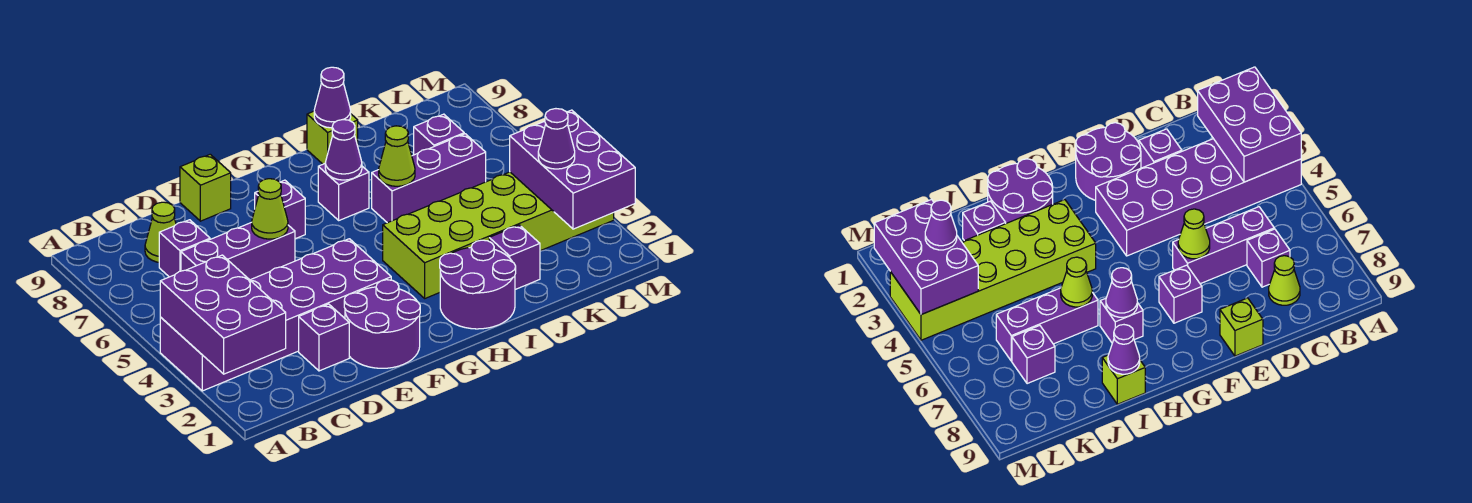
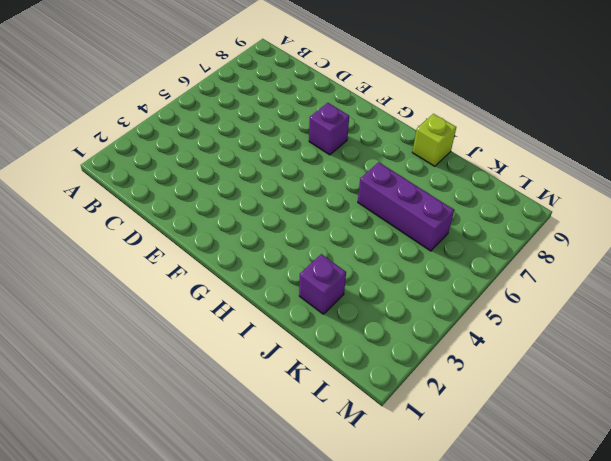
none -> purple brick A3:F4 level 1
none -> purple brick C6:E6 level 1
none -> purple brick C7 level 1

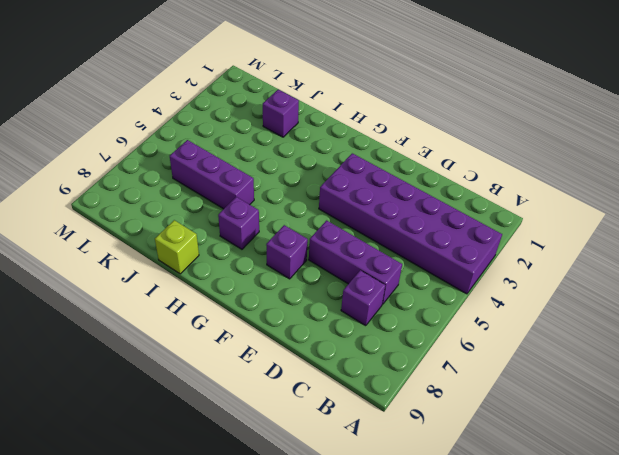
none -> lime cone C8 level 1
none -> purple brick D2 level 1
none -> purple round brick E1:F2 level 1

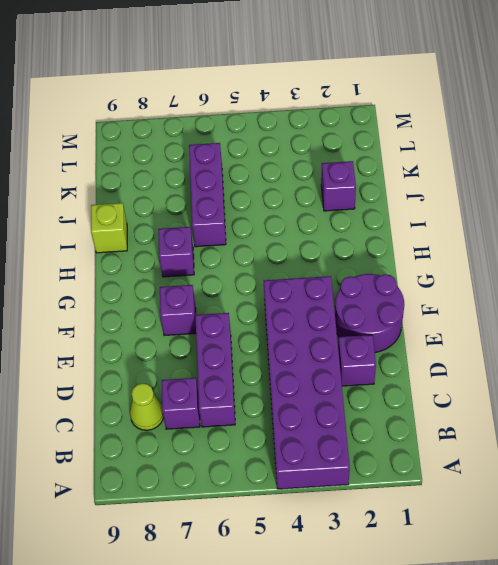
none -> lime brick E9 level 1
none -> purple round brick H1:I2 level 1
none -> lime brick H3:M4 level 1

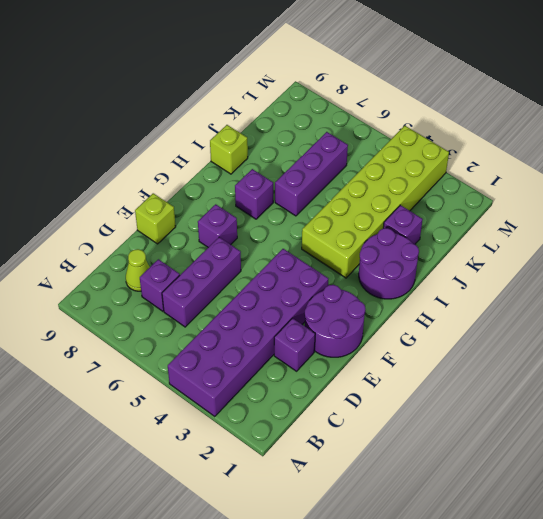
none -> purple brick K7 level 1
none -> purple brick A2:B4 level 2
none -> lime cone E6 level 2

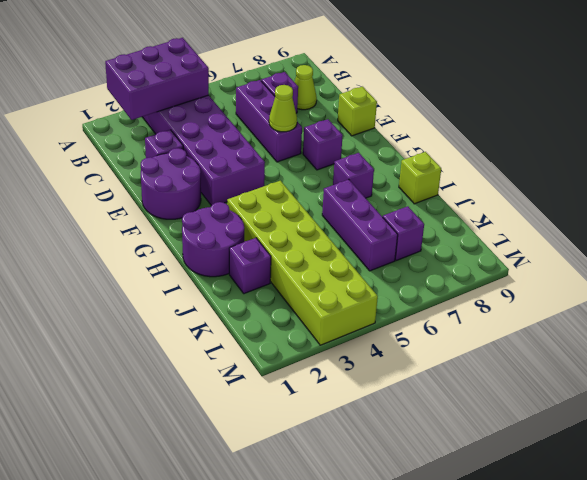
none -> purple cone H7 level 2
none -> lime cone I6 level 2
none -> purple cone I9 level 2

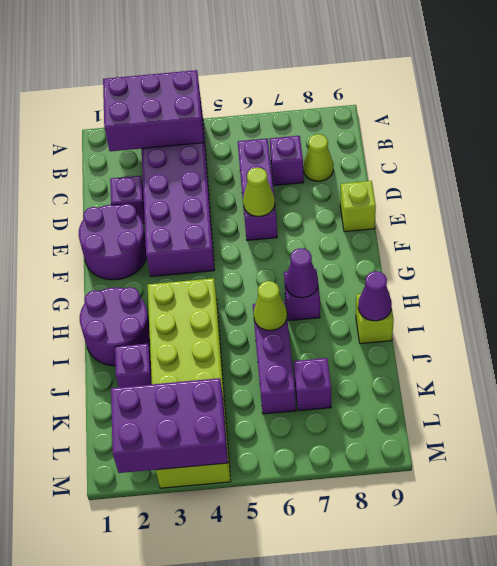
none -> purple brick F7 level 1
none -> purple cone L3 level 3

